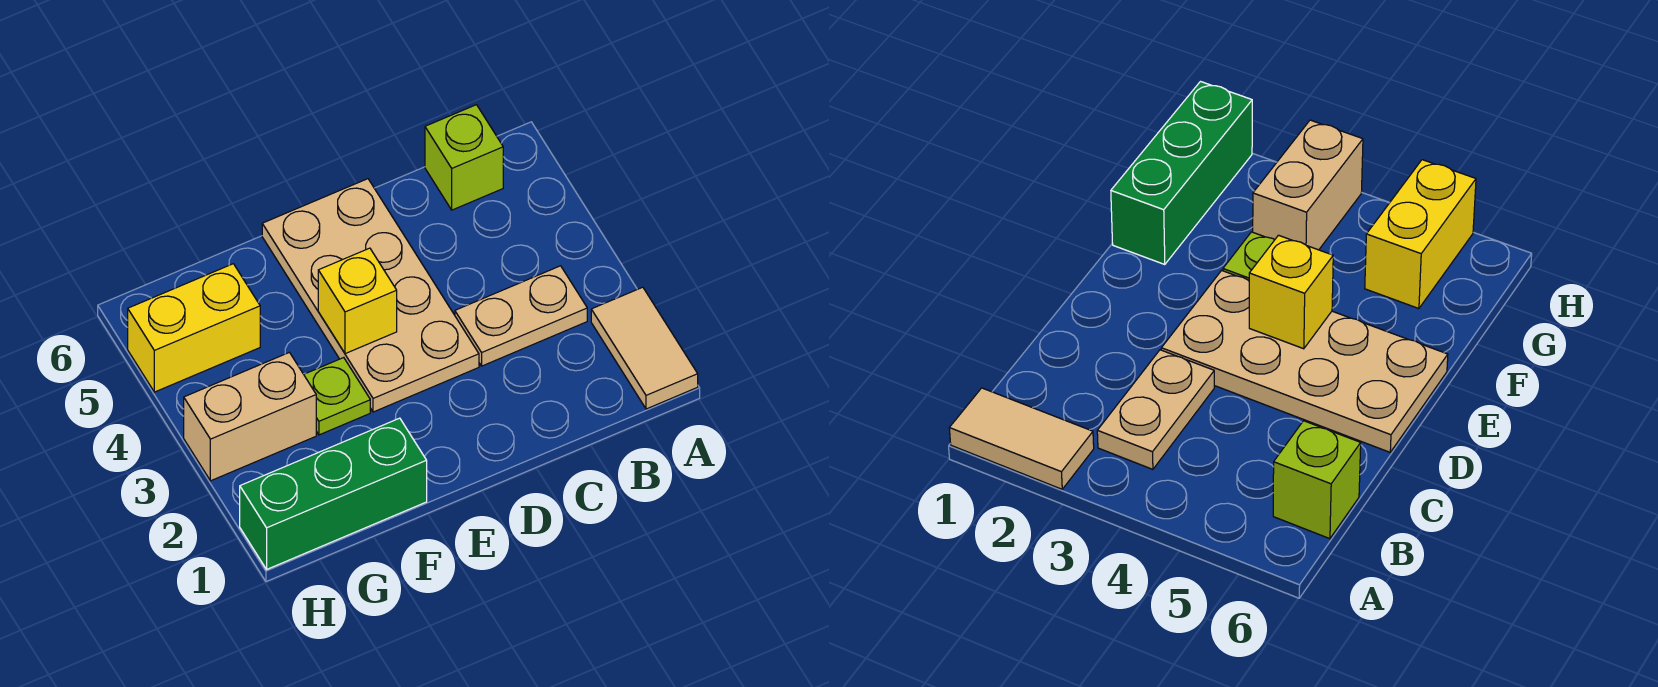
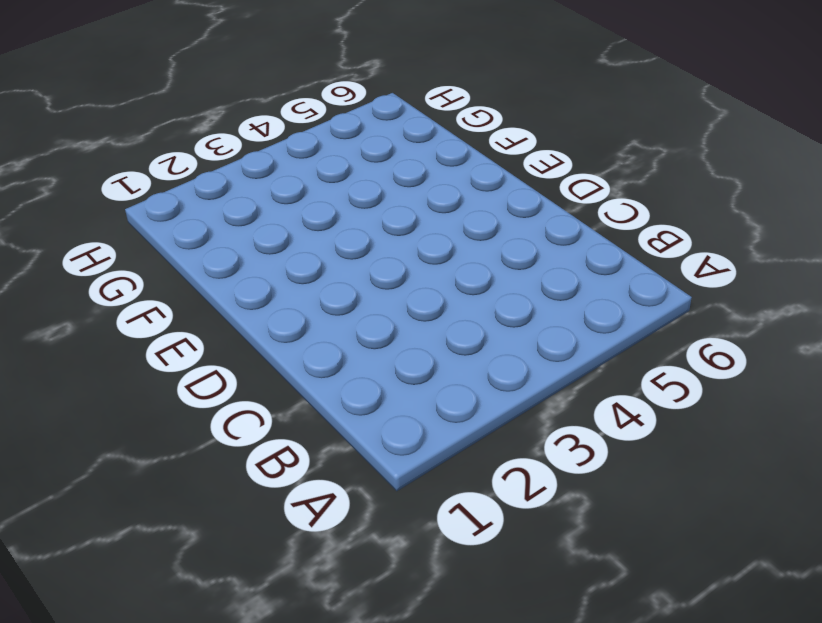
none -> tan tile A1:A2 level 1
none -> tan plate B3:C3 level 1

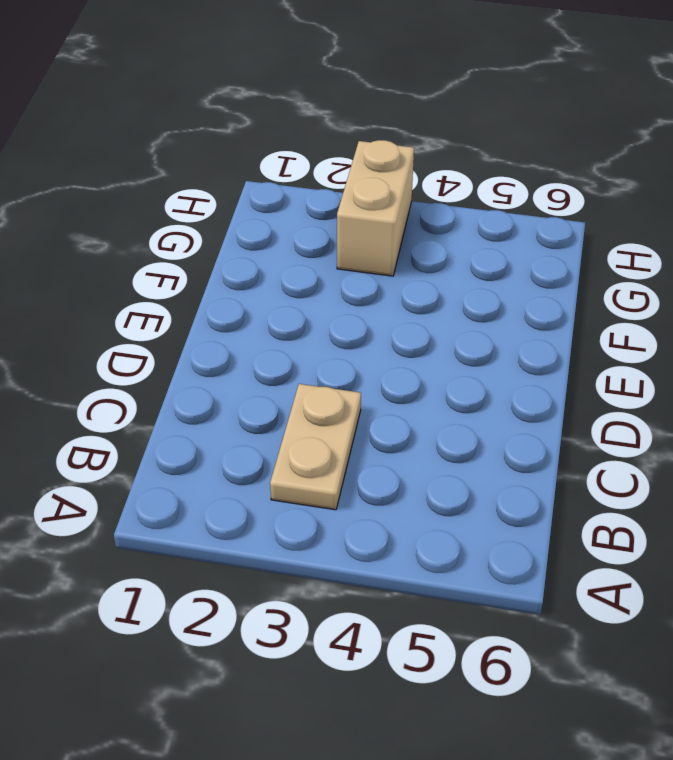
none -> tan tile A1:A2 level 1
none -> lime brick B6 level 1

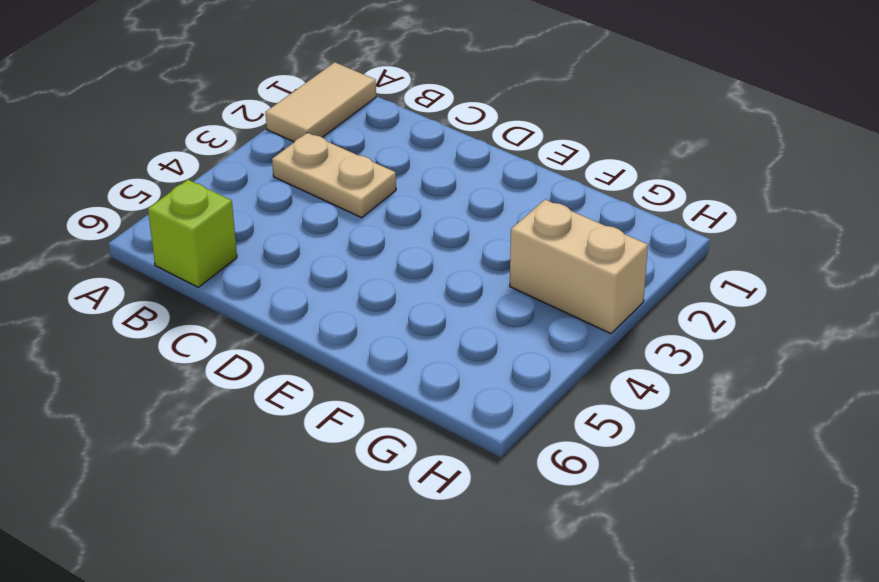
none -> tan plate D3:E6 level 1
none -> green brick F1:H1 level 1

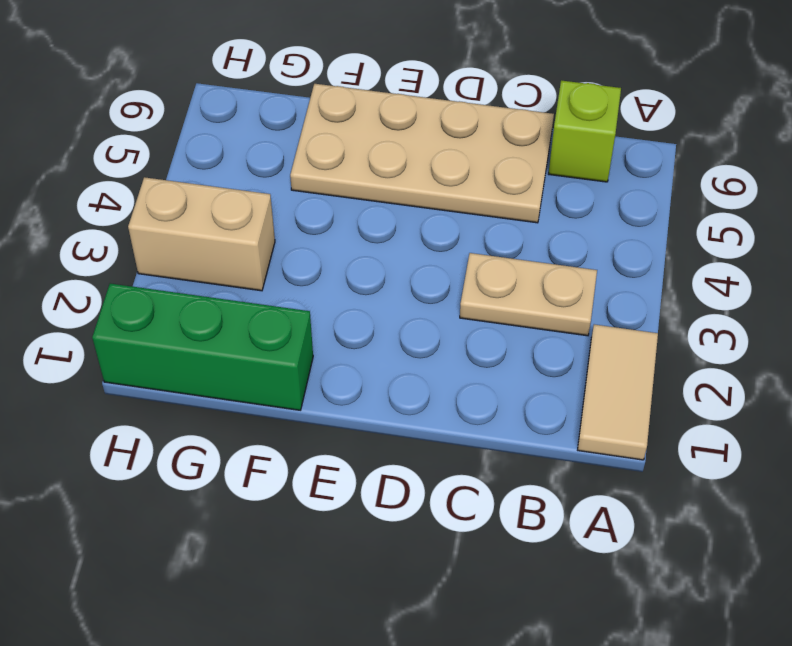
tan plate C5:F6 level 1 -> tan plate D3:E6 level 1
none -> lime plate F3 level 1
none -> yellow brick G5:H5 level 1

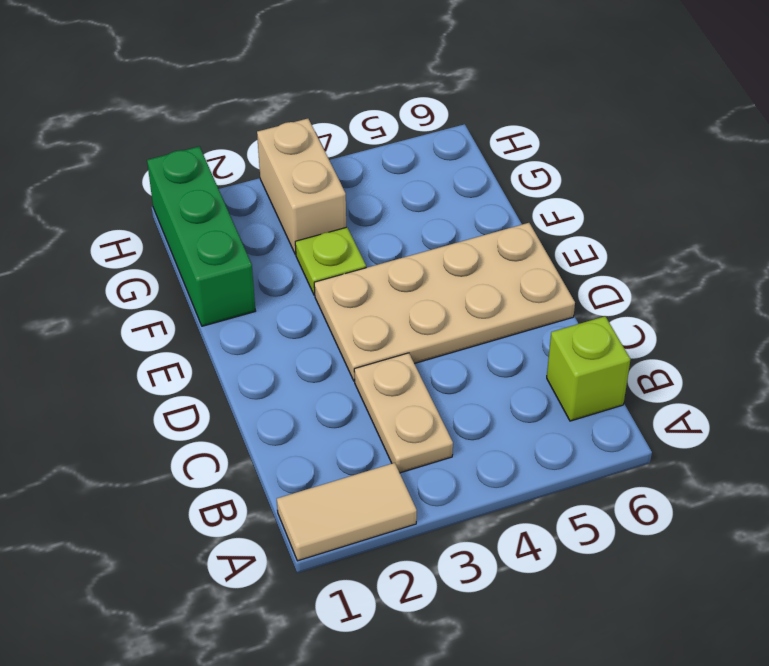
none -> yellow brick G5:H5 level 1
none -> yellow brick E4 level 2

